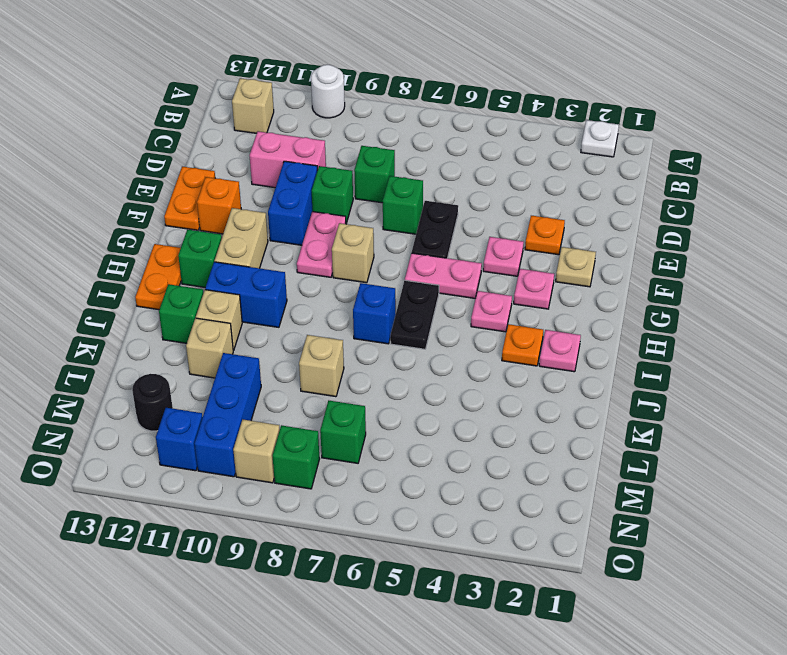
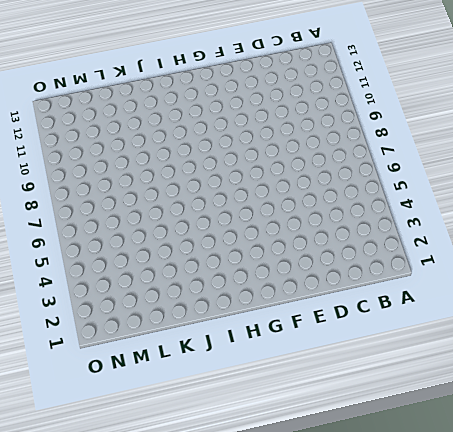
none -> white plate A2 level 1
none -> white round brick A10 level 1
none -> tan brick B12 level 1
none -> green brick D8 level 1

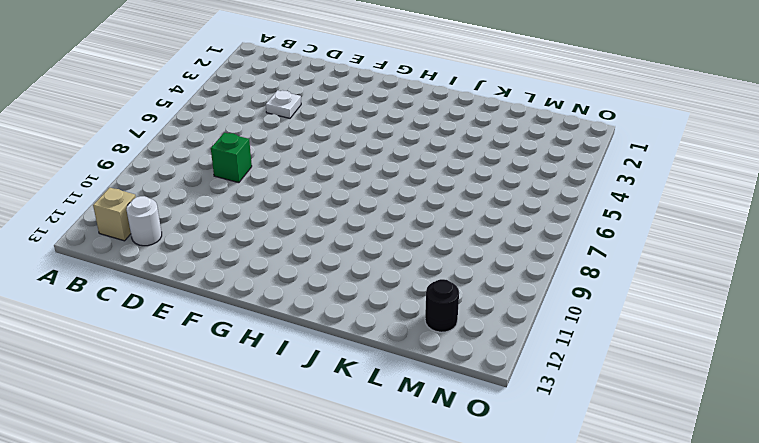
white round brick C12 level 1 -> white round brick A10 level 1
white plate D4 level 1 -> white plate A2 level 1
none -> pink brick D10:D11 level 1
none -> orange plate E3 level 1
none -> black plate E6:F6 level 1
none -> green brick E7 level 1

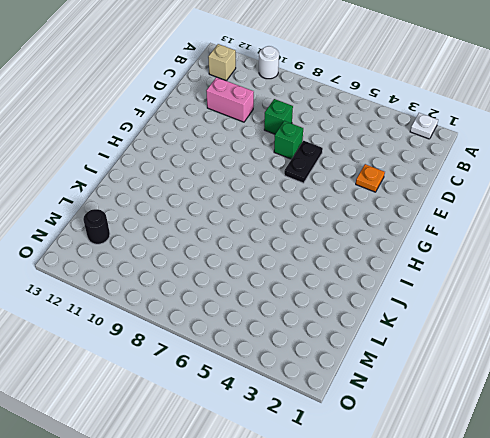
none -> green brick E9 level 1
none -> blue brick E10:F10 level 1
none -> orange plate E13:F13 level 1
none -> tan plate F2 level 1

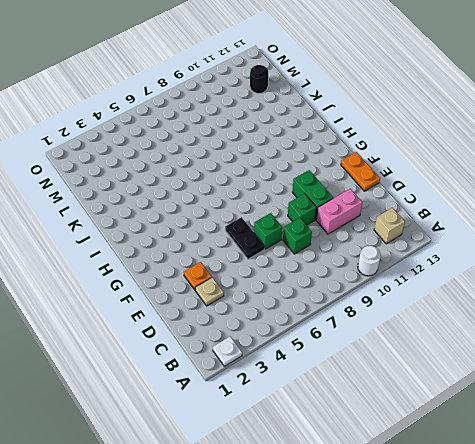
tan plate D3 level 1 -> tan plate F2 level 1
green brick E10:F10 level 1 -> blue brick E10:F10 level 1
none -> pink plate F4 level 1
none -> pink plate F9:G9 level 1
none -> orange brick F12 level 1
none -> pink plate G3 level 1

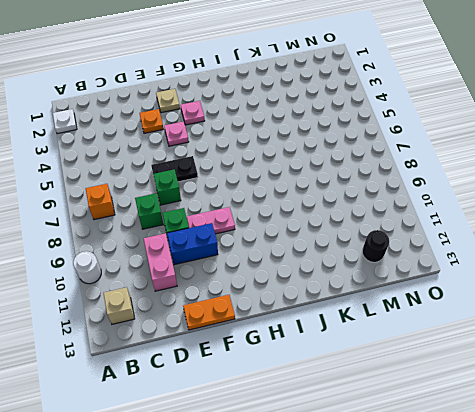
orange brick B7 level 1 -> orange brick F12 level 1
none -> pink plate G5:G6 level 1
none -> tan brick G8 level 1
none -> tan brick G11:H11 level 1
none -> pink plate H4 level 1

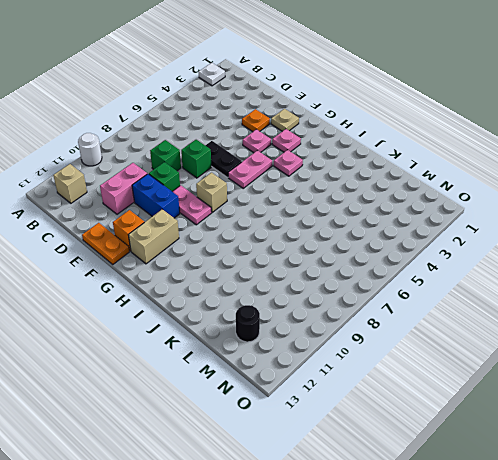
tan brick G11:G12 level 1 -> tan brick G11:H11 level 1
none -> black plate H6:I6 level 1
none -> green brick H12 level 1
none -> orange plate H13:I13 level 1
none -> pink plate I2 level 1

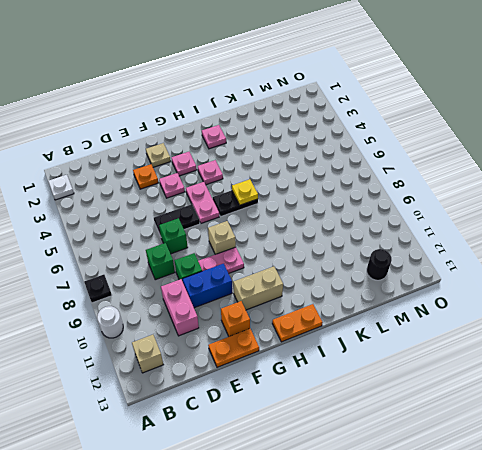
black plate A8 level 1 -> none
yellow plate I6 level 2 -> none
none -> green brick H12 level 1
none -> orange plate I3 level 1
none -> blue brick I7 level 1
none -> blue brick I10:I11 level 1

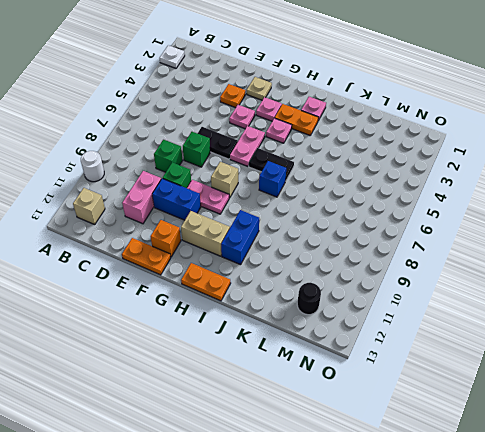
orange plate H3:I3 level 1 -> orange plate I3 level 1
none -> green brick H12 level 1
none -> tan brick J11 level 1
none -> green brick J12 level 1
none -> tan brick K8 level 1

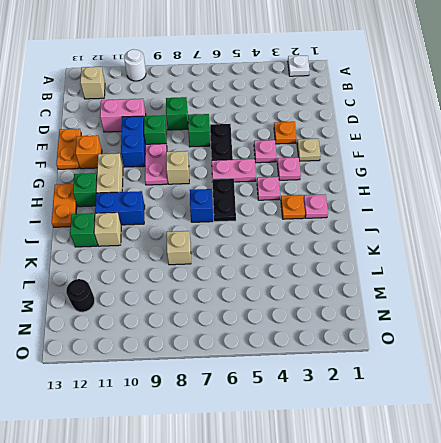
none -> tan brick K11 level 1
none -> blue brick L10:N10 level 1
none -> green brick M7 level 1
none -> green brick N8 level 1

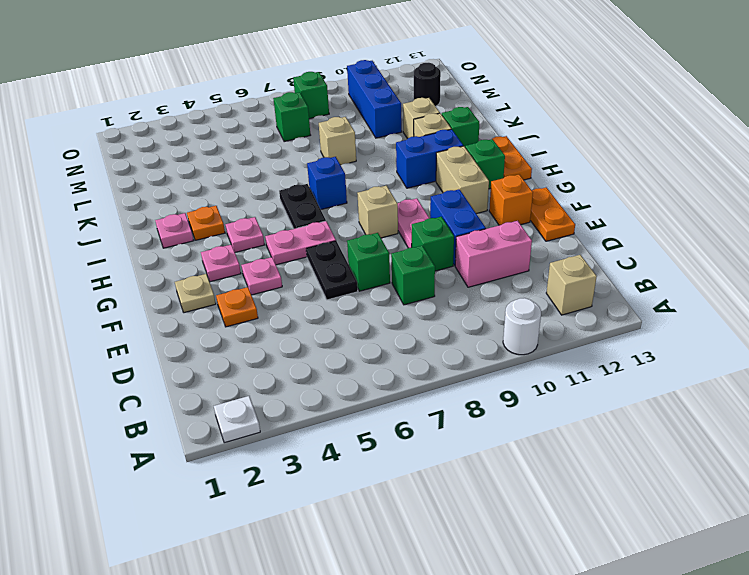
none -> tan brick N9 level 1
none -> blue brick N11 level 1

